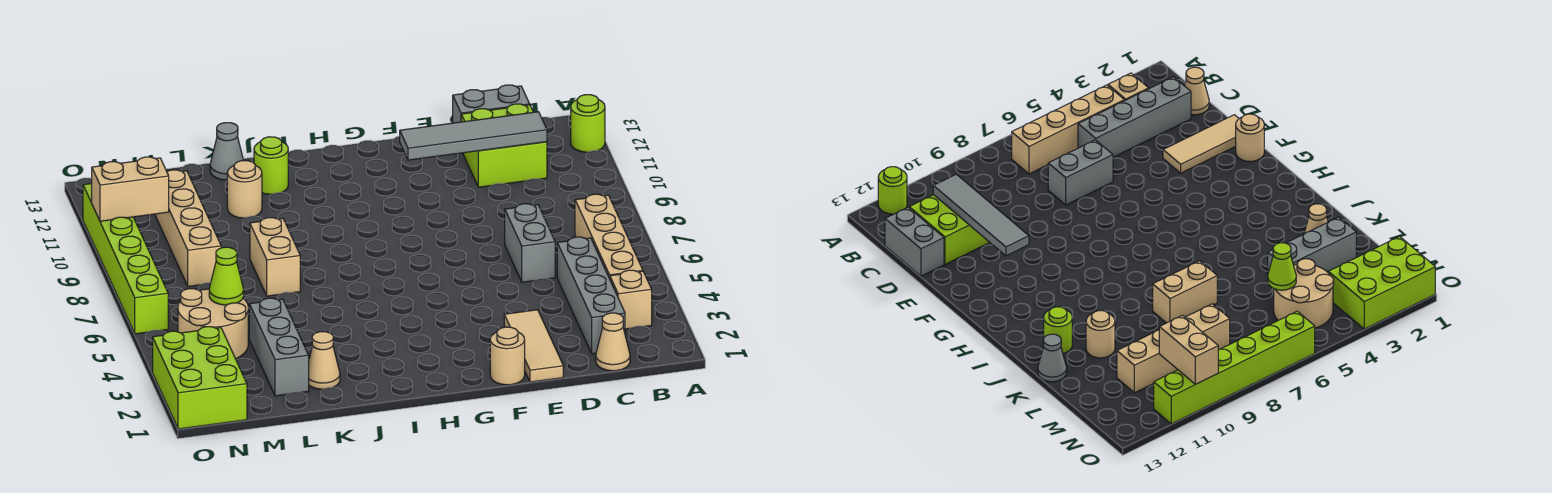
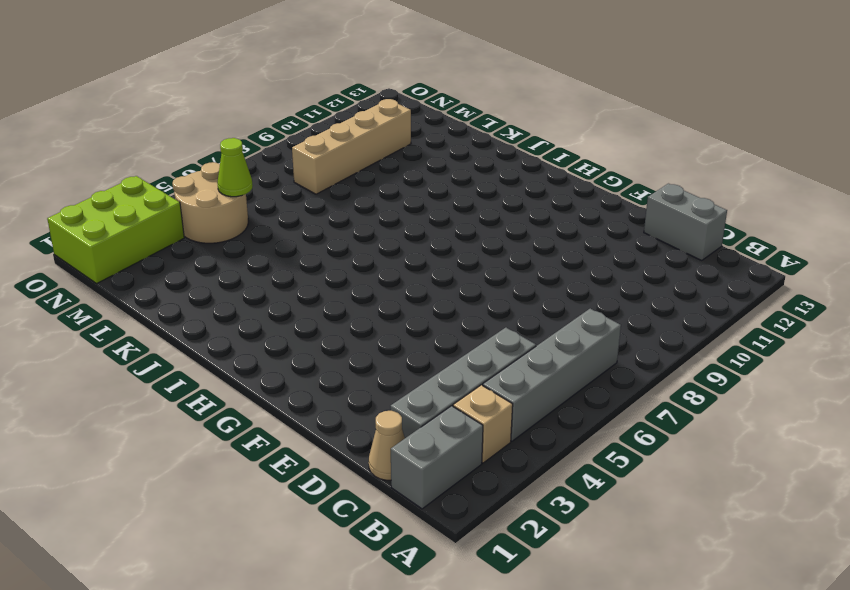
grey brick B1:B2 level 1 -> grey brick D6:D7 level 1
grey brick B4:B7 level 1 -> tan brick B4:B7 level 1
none -> lime round brick A12 level 1
none -> lime brick C11:D12 level 1
none -> tan tile E1:E3 level 1

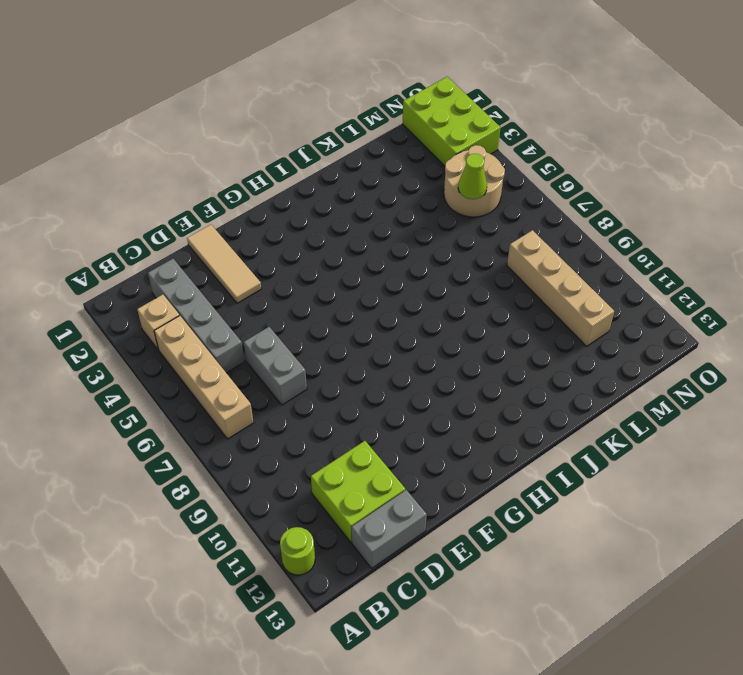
none -> tan cone C1 level 1
none -> tan round brick F1 level 1
none -> lime round brick J12 level 1

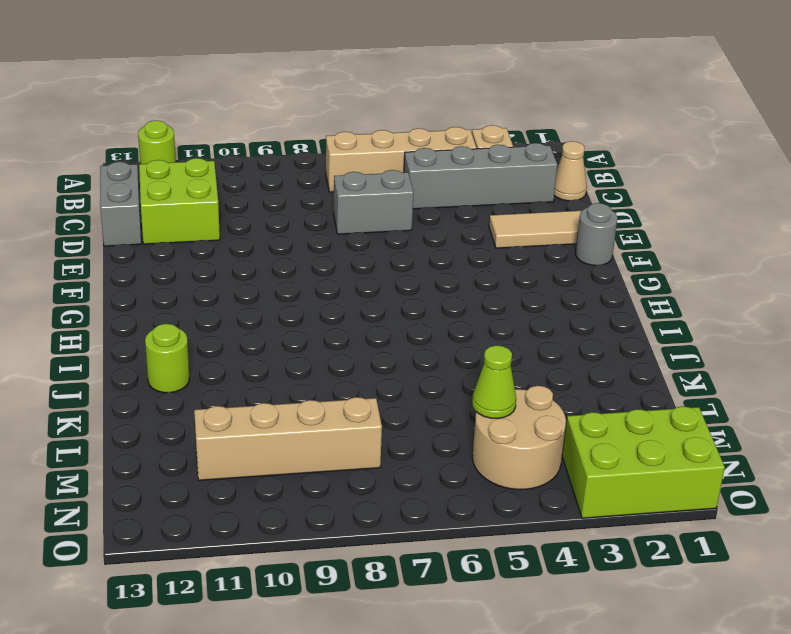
grey round brick F1 level 1 -> tan round brick F1 level 1
none -> tan cone K2 level 1
none -> tan brick K7:K8 level 1
none -> tan round brick K11 level 1

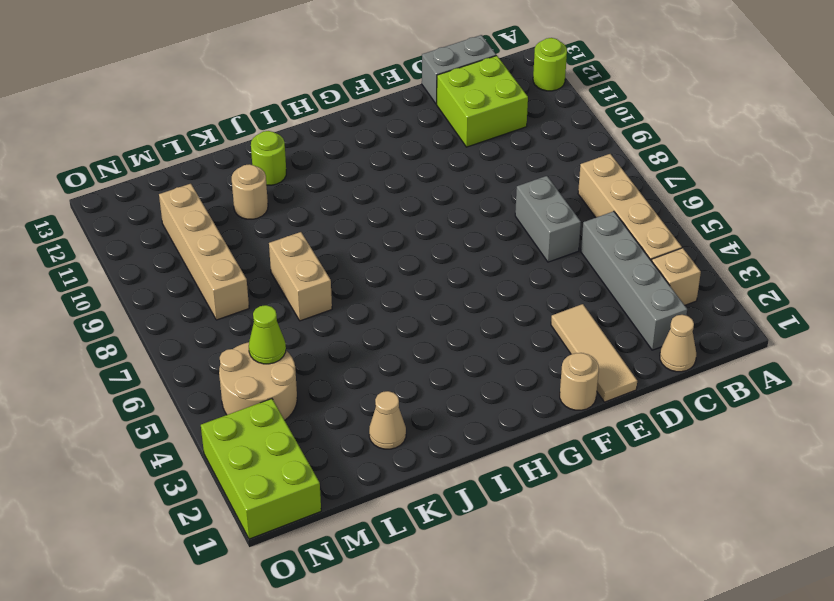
none -> grey cone K13 level 1
none -> grey brick L2:L4 level 1
none -> lime brick O6:O11 level 1

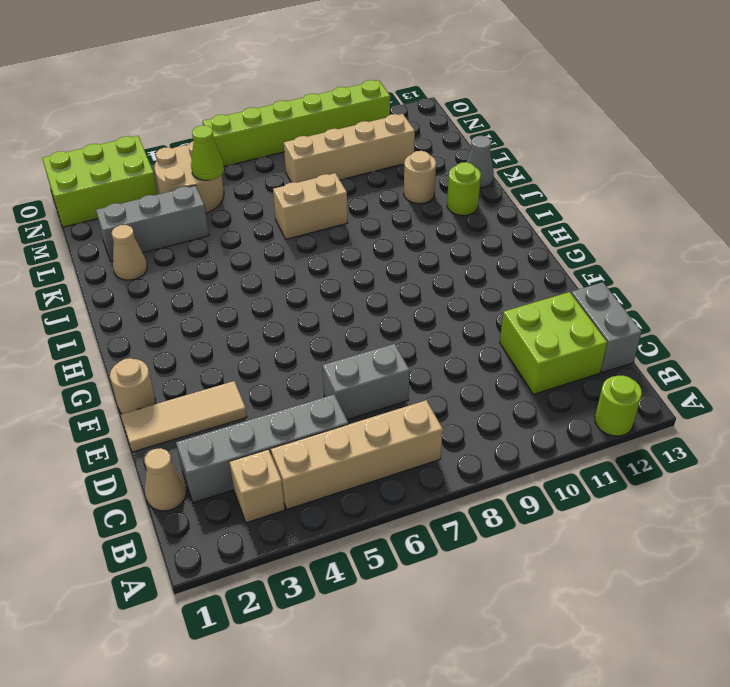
none -> grey tile C11:F11 level 2
none -> tan brick N10:O10 level 2

